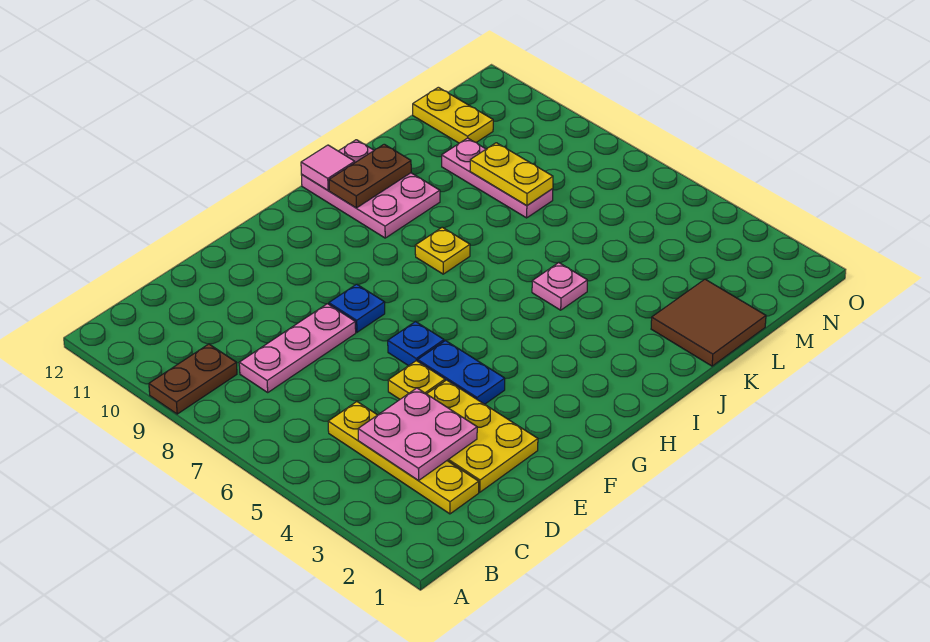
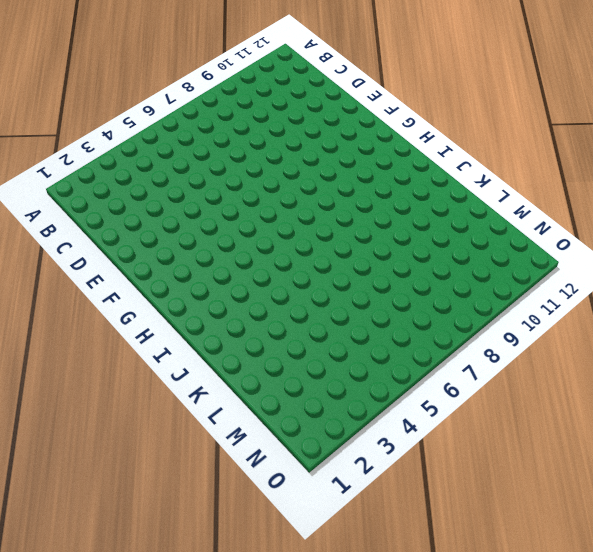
none -> brown plate A9:B9 level 1
none -> yellow plate C2:C5 level 1
none -> pink plate C8:E8 level 1

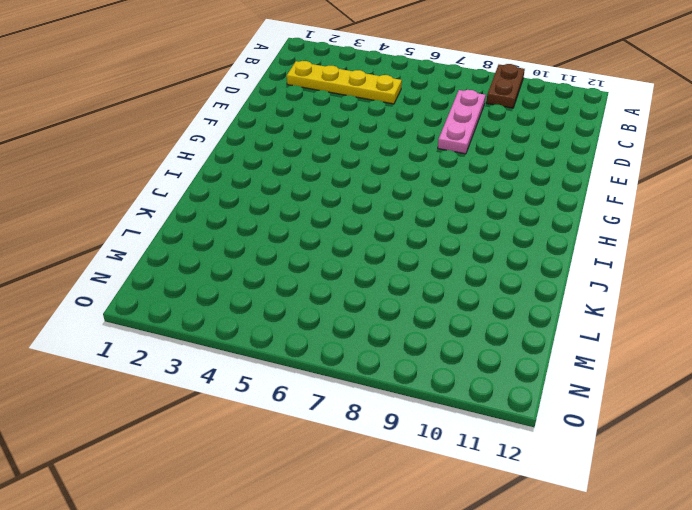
none -> yellow plate D2:E4 level 1
none -> yellow plate E5 level 1
none -> blue plate F4:F5 level 1

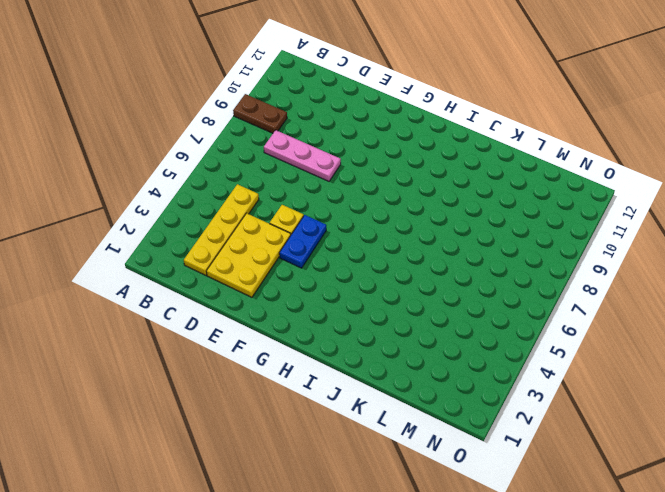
none -> blue plate F6 level 1
none -> blue plate F8 level 1
none -> yellow plate I8 level 1

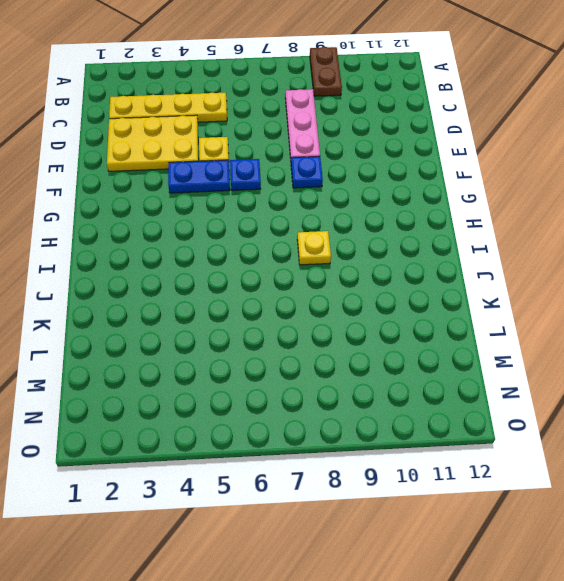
none -> pink plate I10:J12 level 1
none -> pink plate J5 level 1
none -> brown tile K1:L2 level 1

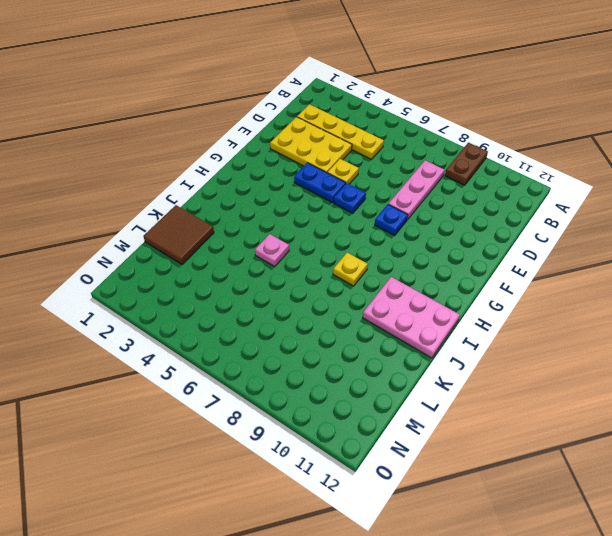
none -> pink plate L8:L10 level 1
none -> yellow plate M11:M12 level 1
none -> pink plate C3:D4 level 2

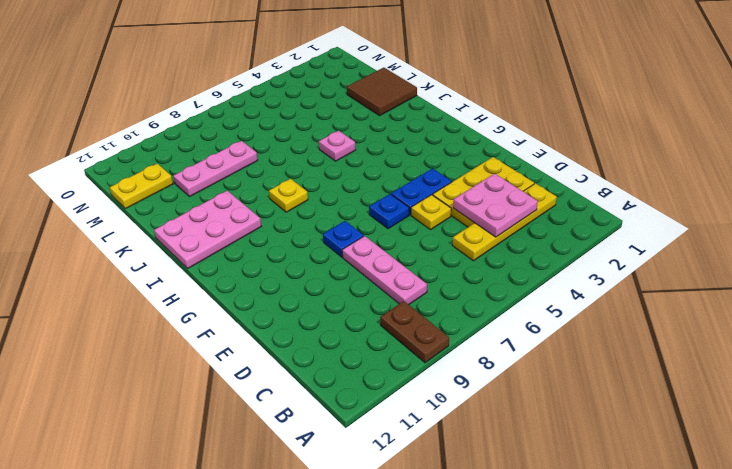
none -> brown plate I11:J11 level 2
none -> pink tile I12 level 2
none -> yellow plate L8:L9 level 2

